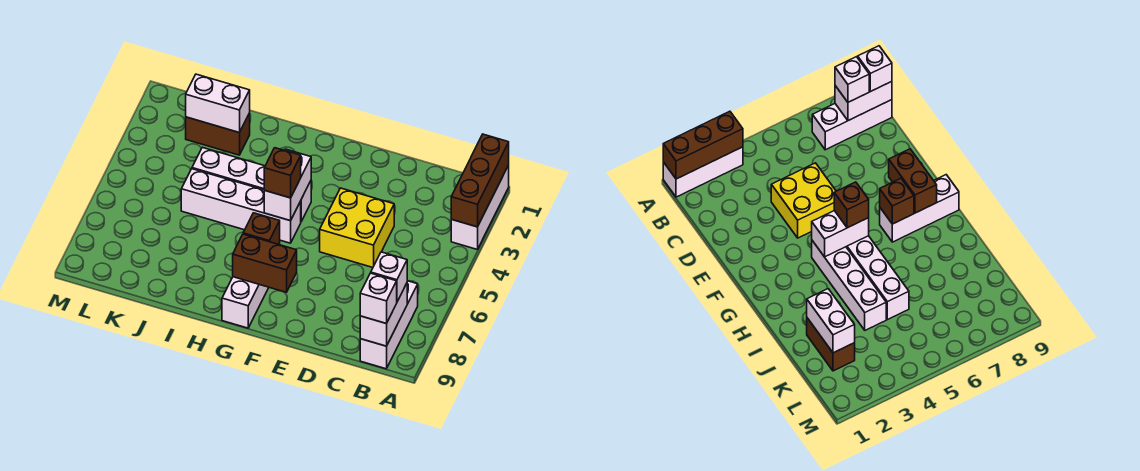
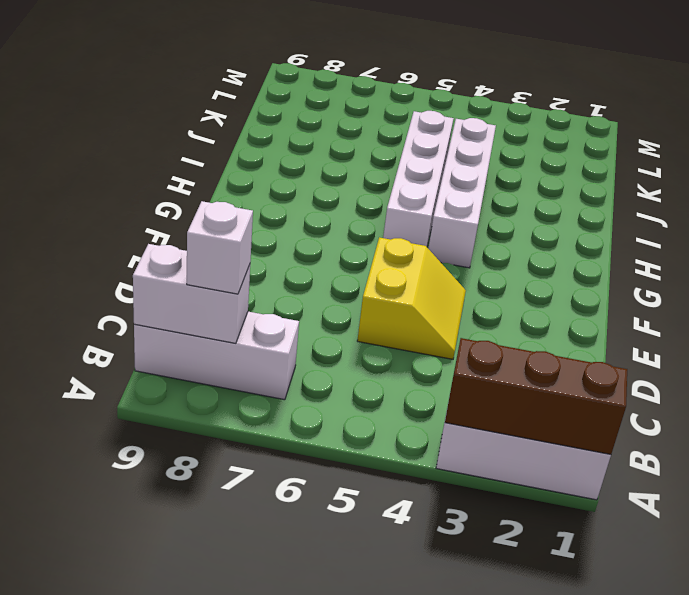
yellow slope D4:E5 level 1 top 5 -> yellow brick D4:E5 level 1
none -> white brick G7:G9 level 1
none -> brown brick J2:K2 level 1
none -> brown brick F8:G8 level 2

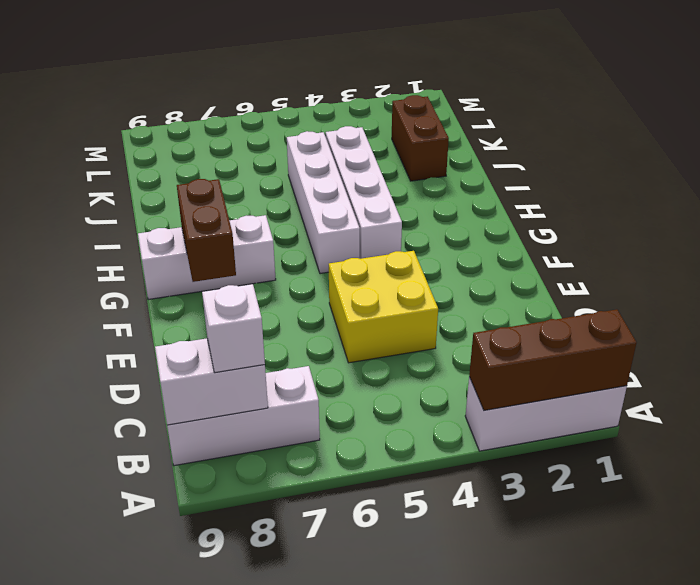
none -> white brick G4:G5 level 2
none -> brown brick G7 level 2
none -> white brick J2:K2 level 2

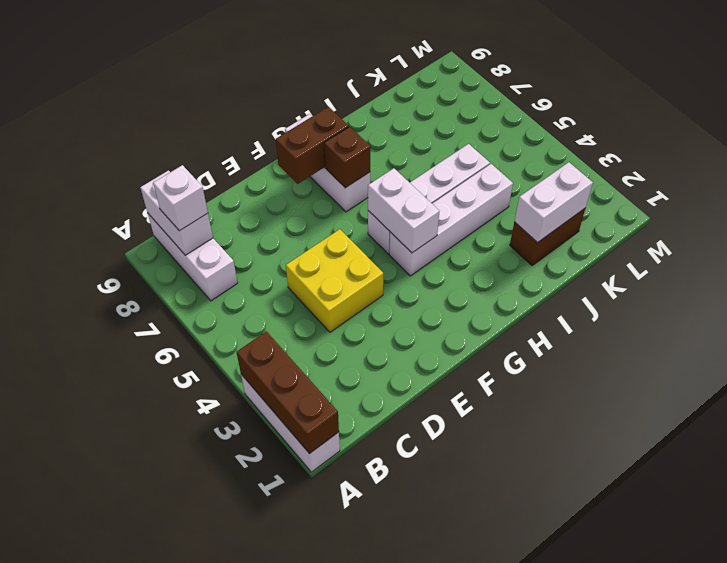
none -> white brick B9 level 3
none -> brown brick G5 level 3

